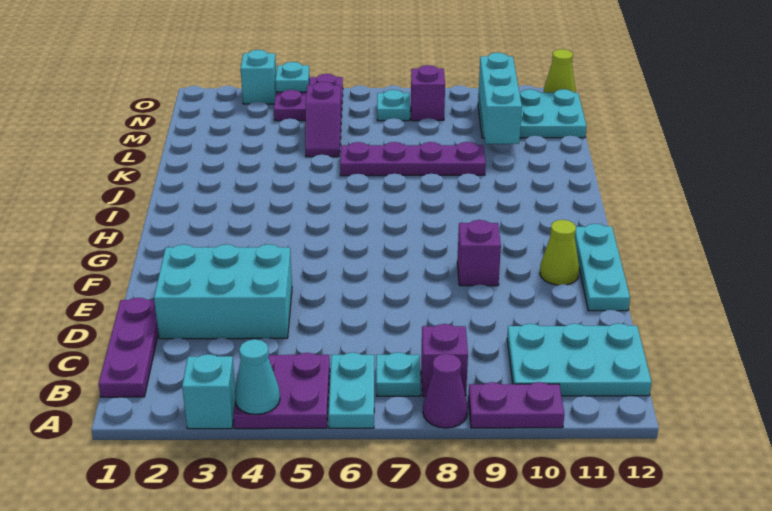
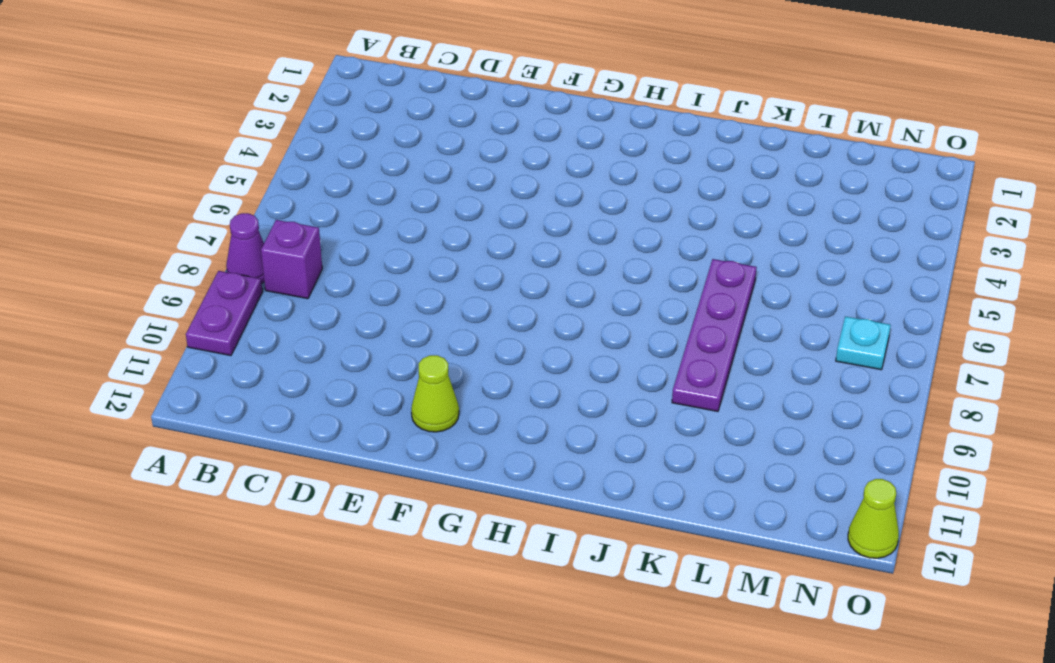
none -> cyan brick A3 level 1
none -> purple plate A4:B5 level 1
none -> cyan plate A6:B6 level 1

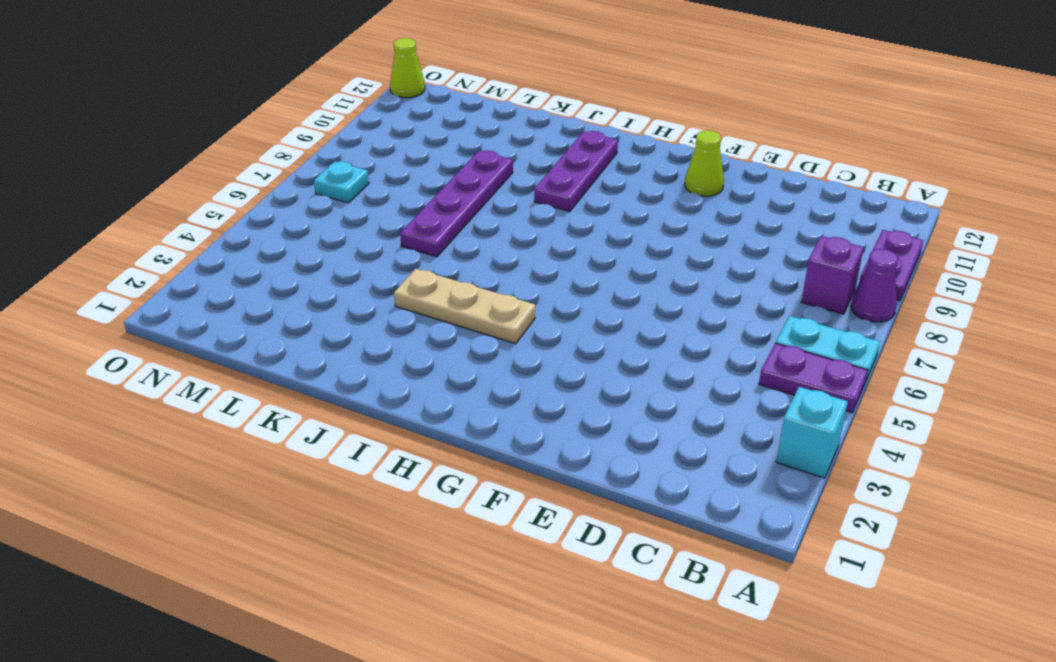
purple plate A5:B5 level 1 -> purple plate A4:B5 level 1
tan plate H4:J4 level 1 -> none
purple plate I9:I11 level 1 -> purple plate B1:D1 level 1
none -> cyan plate B7 level 1
none -> cyan plate B10:C12 level 1
none -> cyan brick D2:E4 level 1

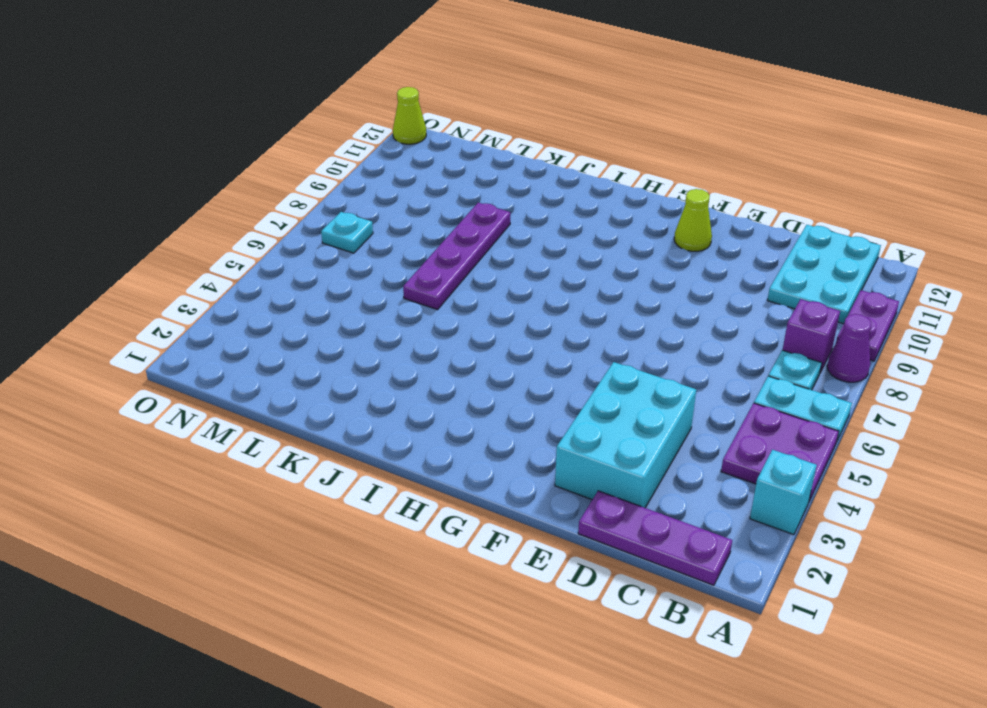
none -> cyan plate E12:G12 level 1
none -> purple brick F9 level 1
none -> purple slope L5:M5 level 1 top M

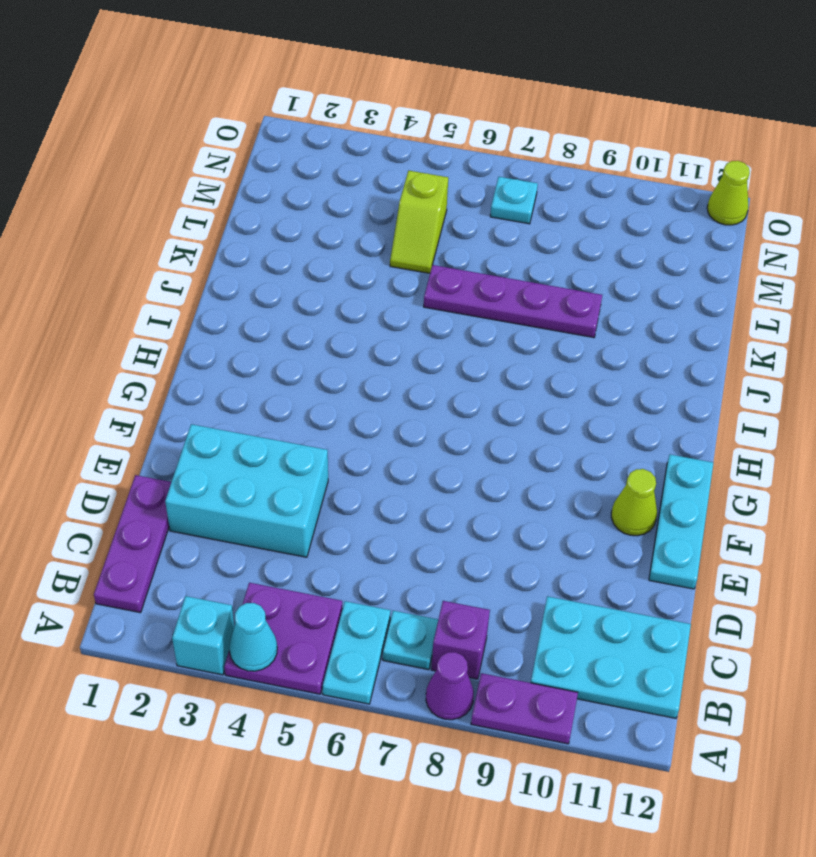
lime slope L5:M5 level 1 top M -> purple slope L5:M5 level 1 top M
none -> purple brick F9 level 1
none -> cyan plate M10:N12 level 1
none -> purple plate N4:O5 level 1

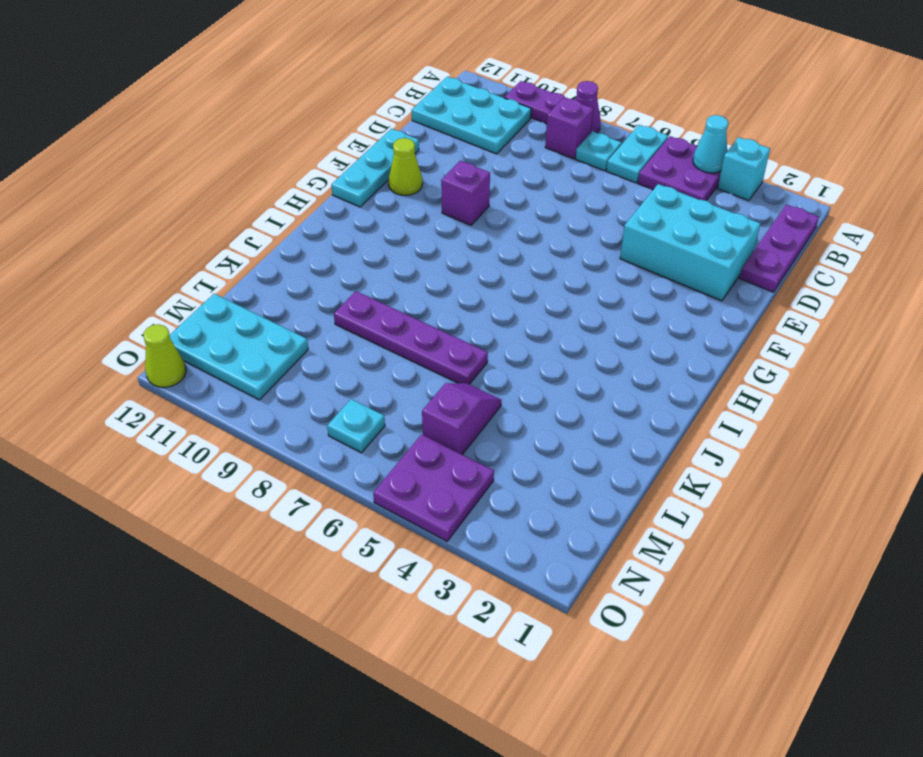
none -> purple brick N8 level 1
none -> cyan brick O3 level 1
none -> cyan brick L10:N10 level 2

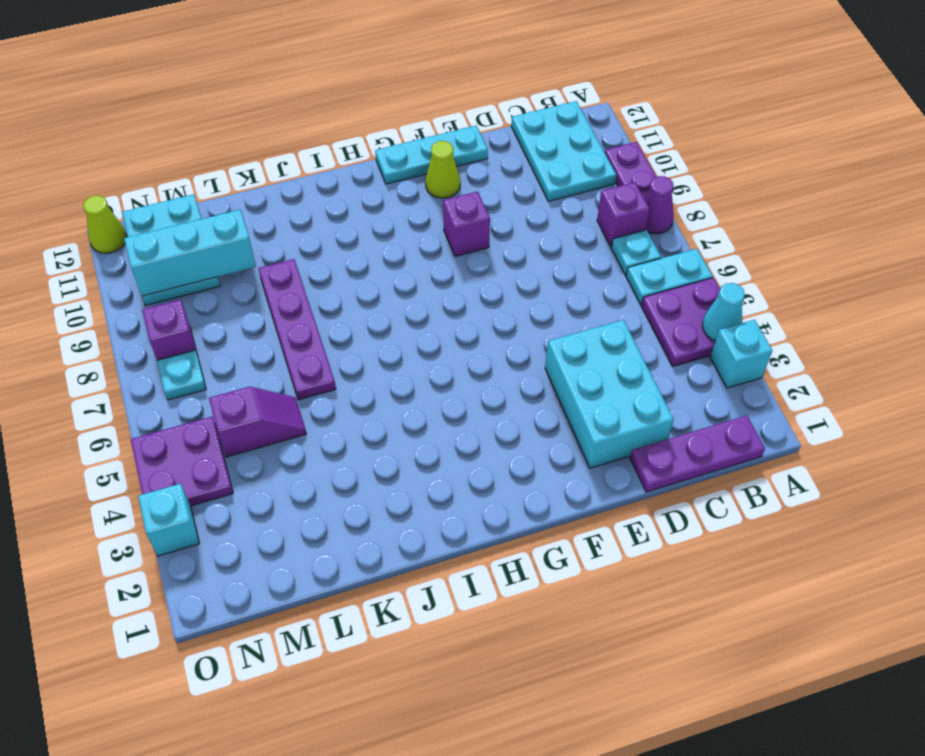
none -> cyan plate O4 level 2

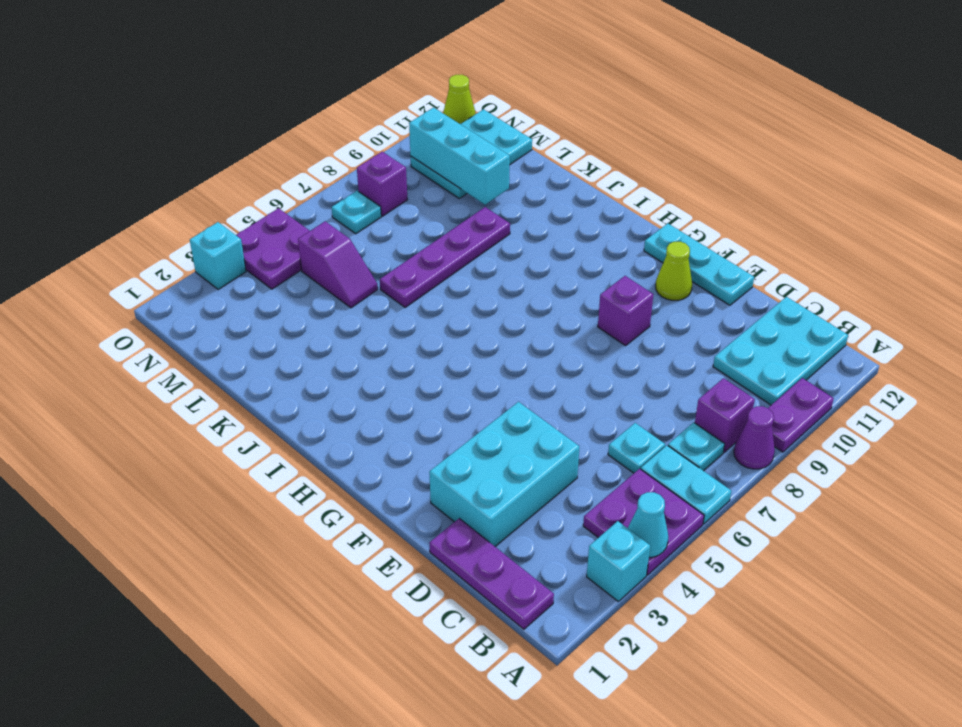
cyan plate C6 level 1 -> cyan plate O4 level 2

